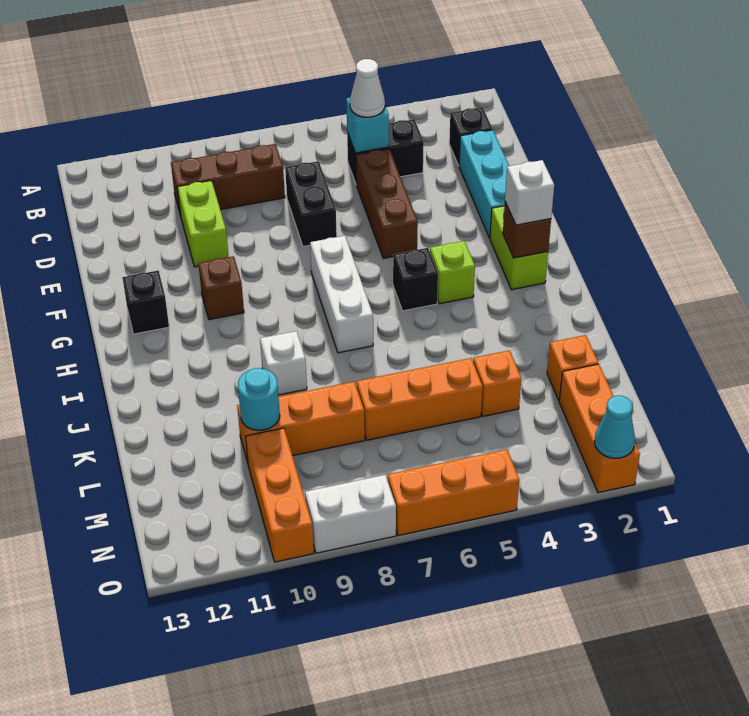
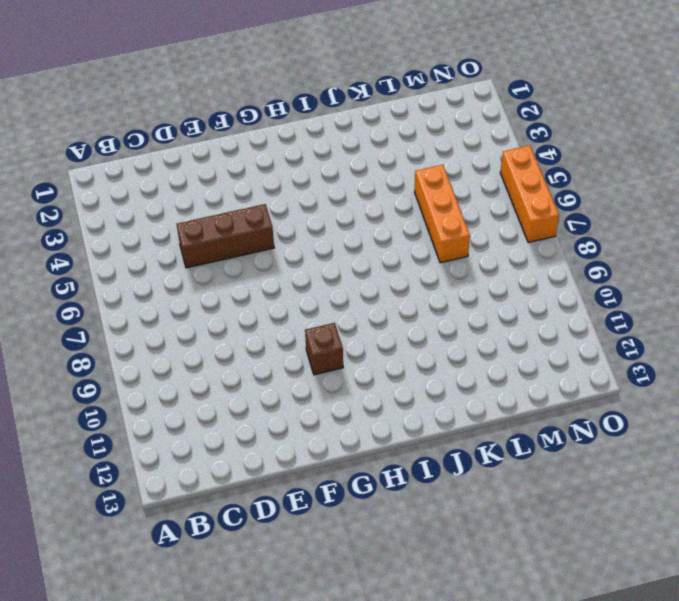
none -> black brick C2 level 1
none -> black brick C4:C5 level 1
none -> brown brick C8:C10 level 1

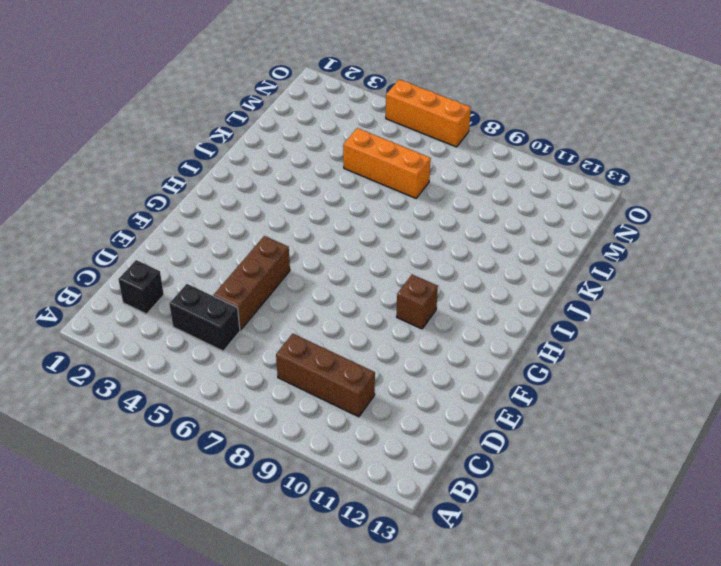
none -> cyan brick D2:F2 level 1
none -> black brick D7:E7 level 1
none -> lime brick D10:E10 level 1

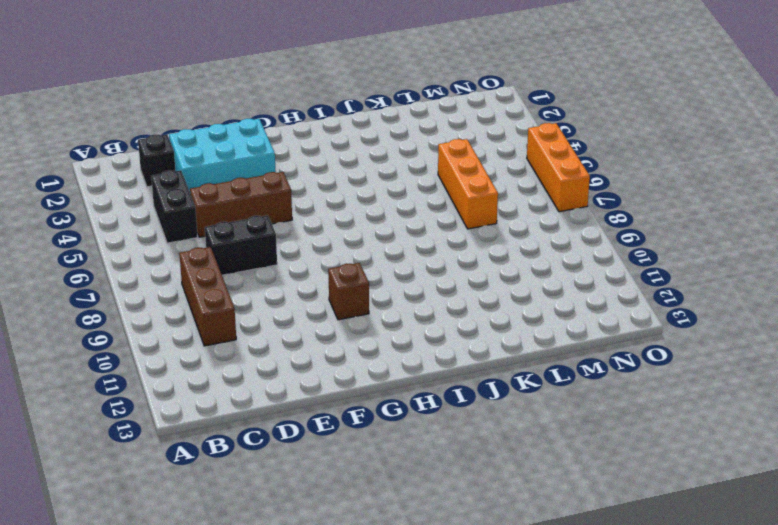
cyan brick D2:F3 level 1 -> cyan brick D2:F2 level 1
none -> lime brick D10:E10 level 1
none -> lime brick G2:H2 level 1
none -> white brick G7:I7 level 1

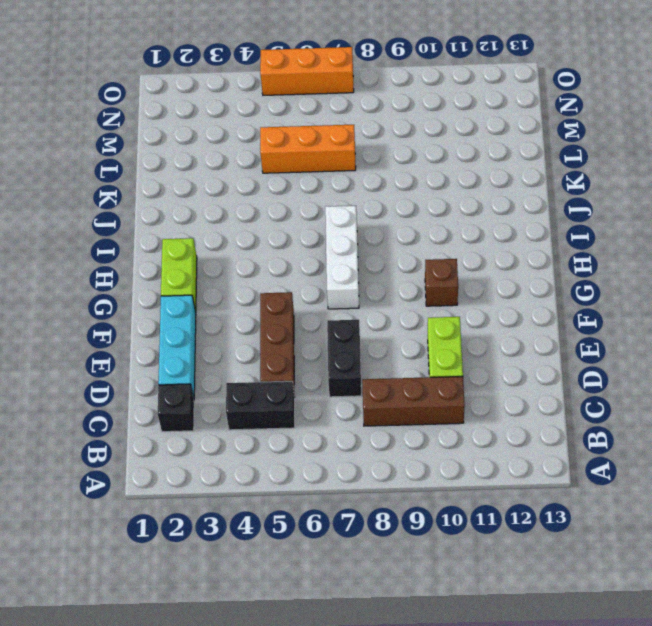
none -> black brick G12 level 1
none -> lime brick H4 level 1
none -> black brick H5 level 1

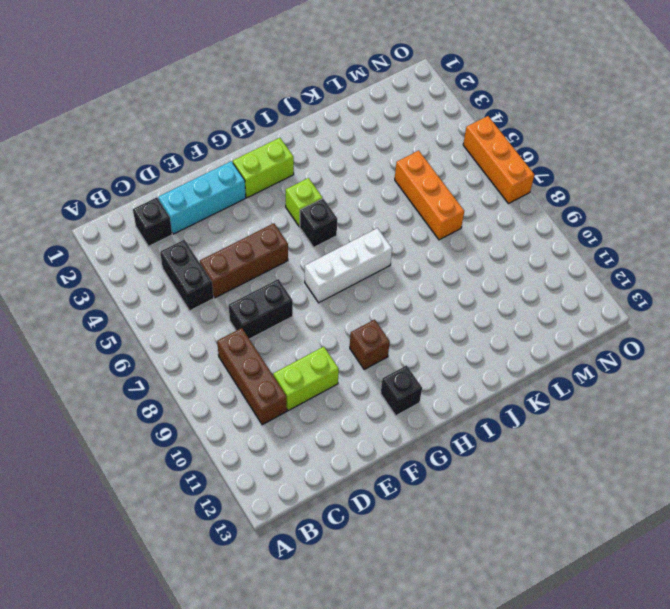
none -> white brick J9 level 1
none -> orange brick L2 level 1
none -> orange brick L4 level 1

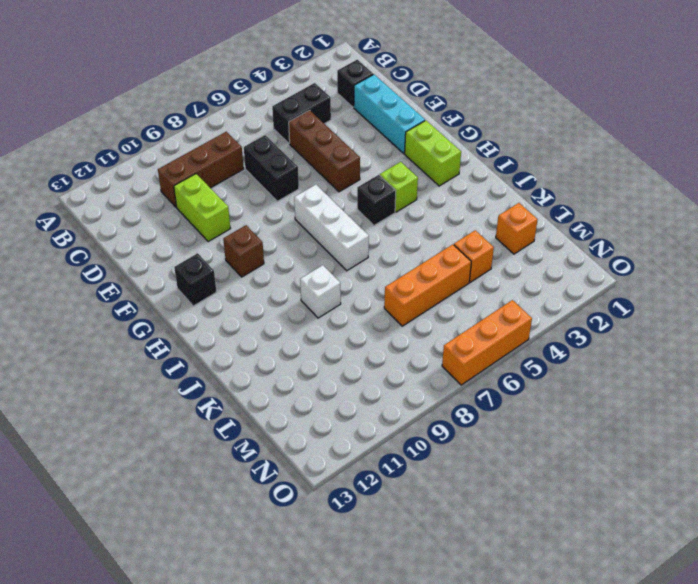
none -> orange brick L8:L10 level 1
none -> orange brick M2:O2 level 1
none -> orange brick M10:O10 level 1

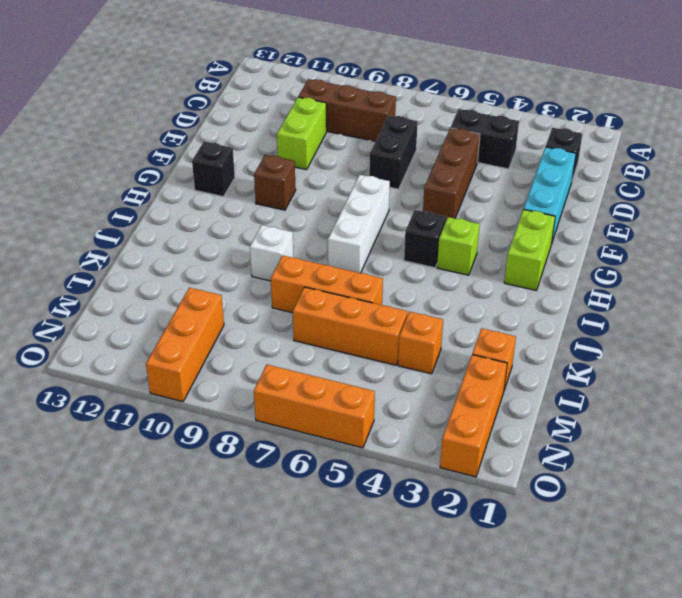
orange brick K6:K8 level 1 -> orange brick L8:L10 level 1
none -> white brick O8:O9 level 1
none -> cyan brick C5 level 2
none -> brown brick H2 level 2

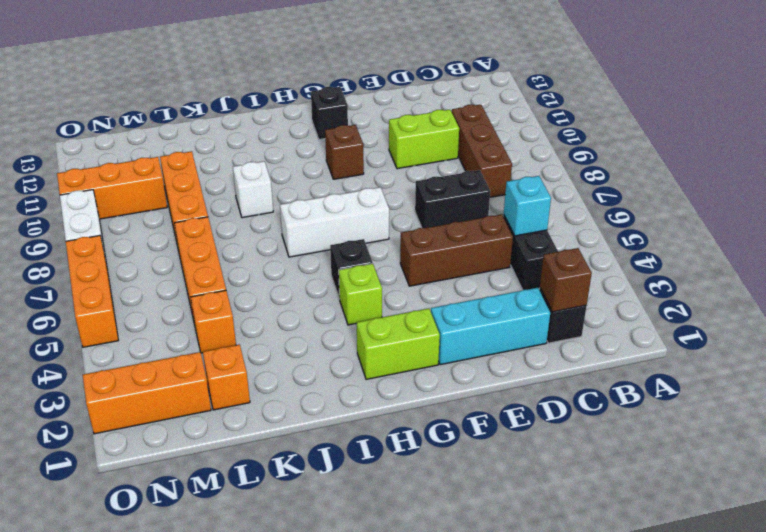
brown brick C2 level 2 -> brown brick H2 level 2
none -> cyan round brick L10 level 2
none -> cyan cone O2 level 2
none -> white cone C5 level 3

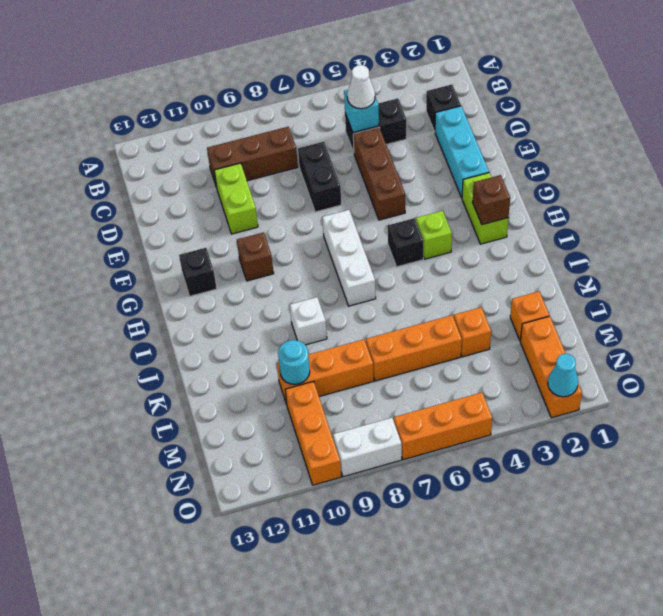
none -> white brick H2 level 3

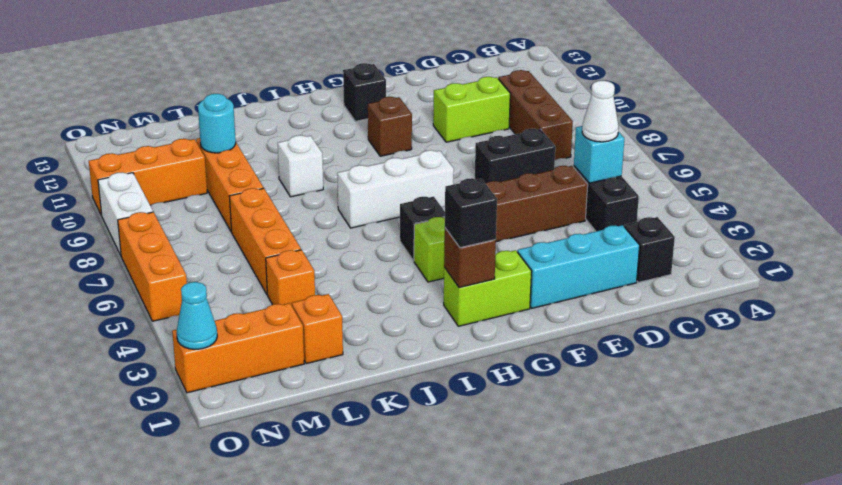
black brick H2 level 3 -> white brick H2 level 3

